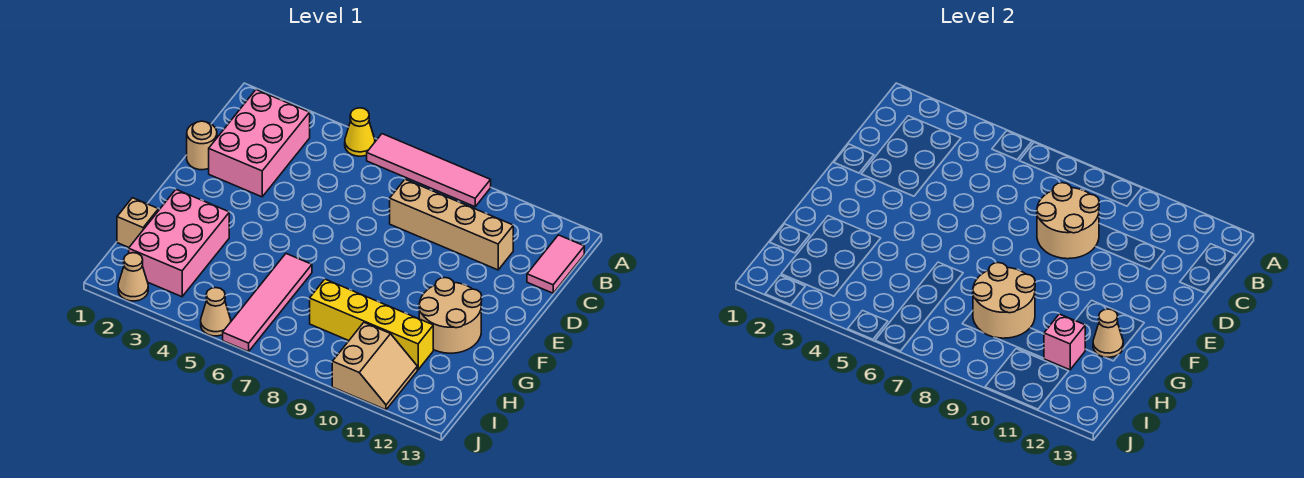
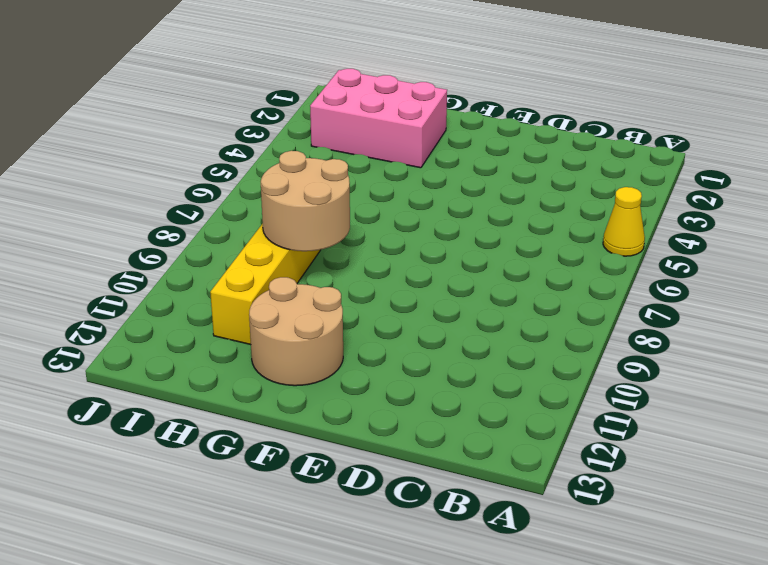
none -> pink tile A6:A9 level 1
none -> pink brick B2:D3 level 1
none -> pink tile B13:C13 level 1

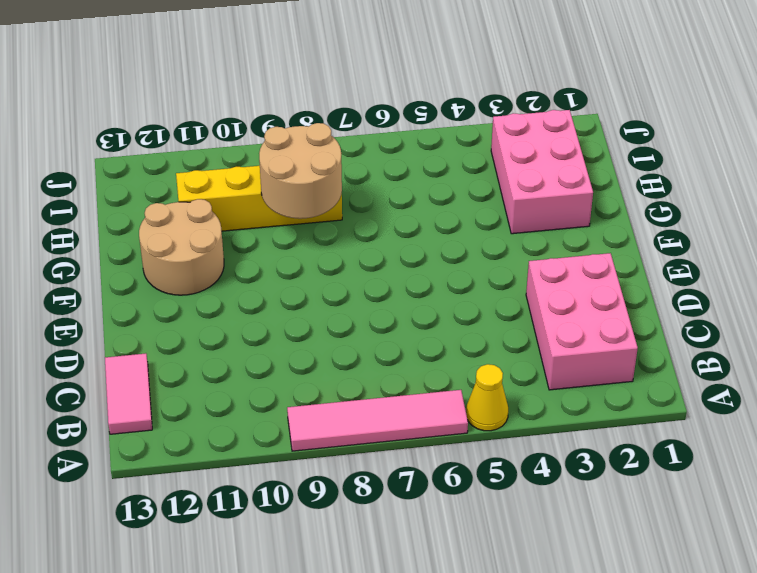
none -> tan brick C8:C11 level 1
none -> tan round brick D1 level 1
none -> pink tile G6:J6 level 1

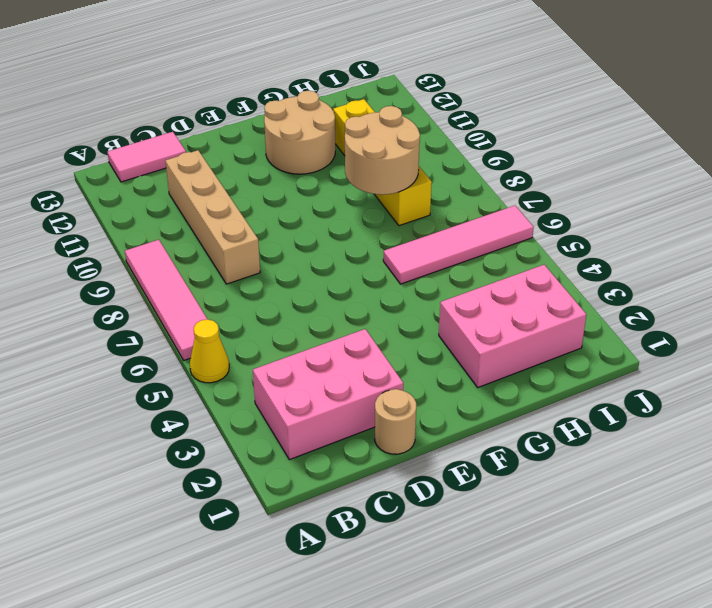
none -> tan brick H1 level 1
none -> tan slope I10:J11 level 1 top 10
none -> tan cone J2 level 1

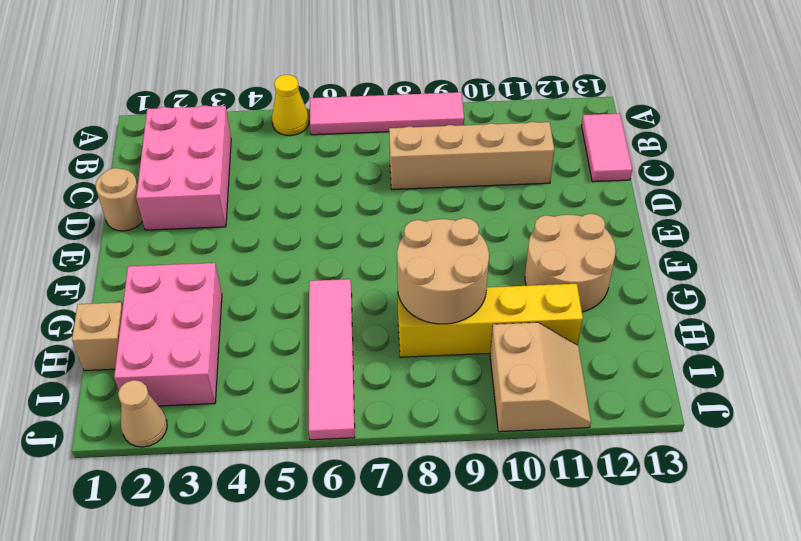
none -> tan cone J5 level 1
none -> tan round brick C8:D9 level 2
none -> tan cone G12 level 2

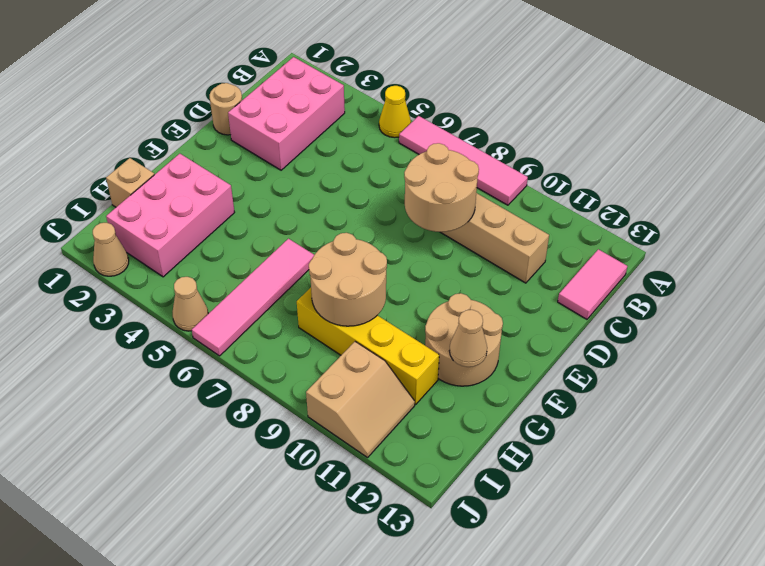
none -> pink brick H11 level 2

